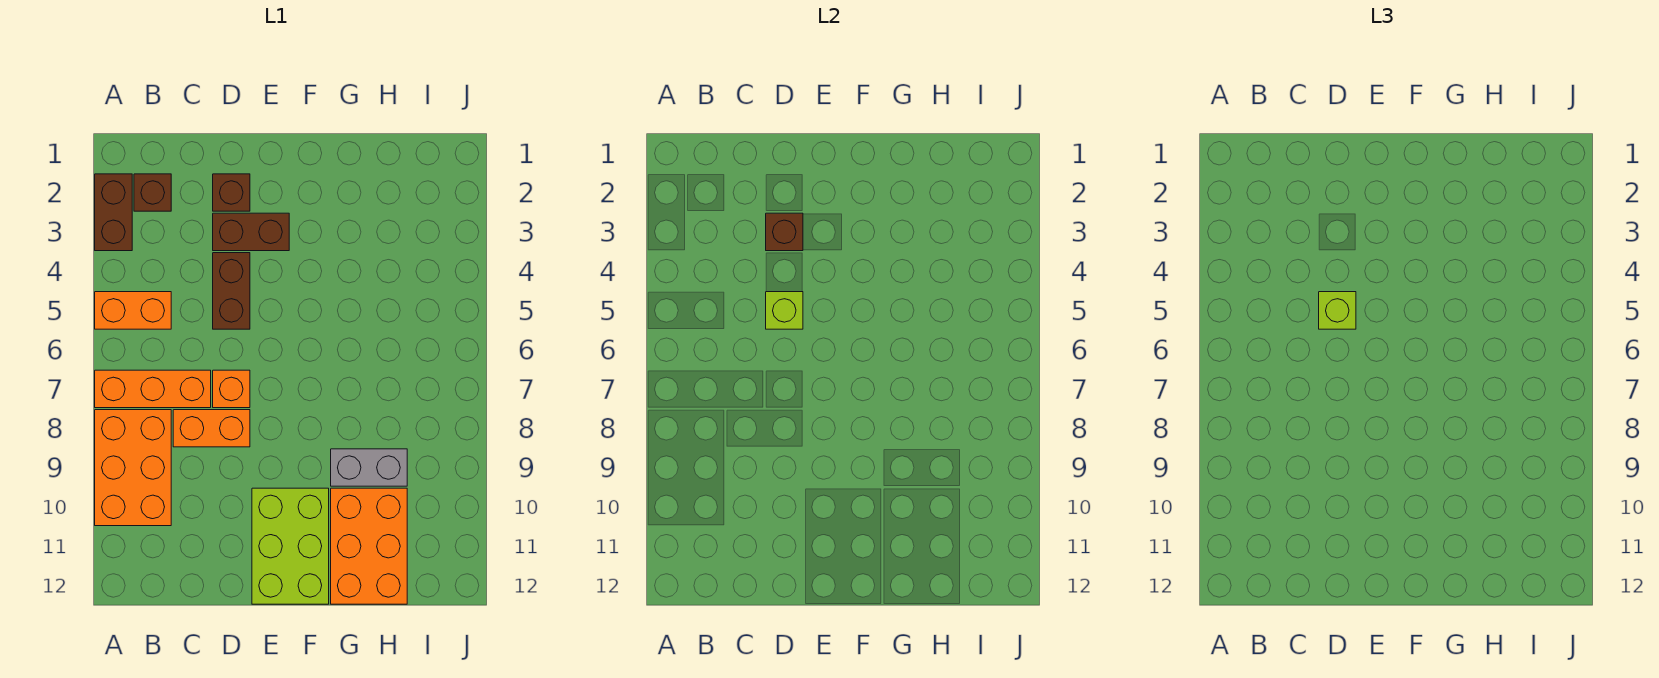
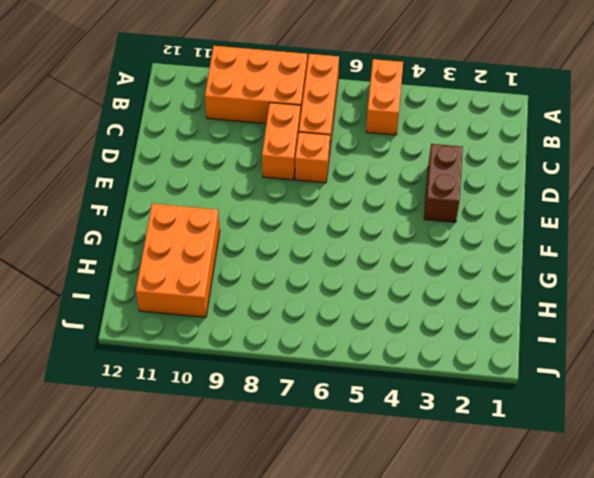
orange brick G10:I11 level 1 -> orange brick G10:H12 level 1
none -> brown brick A2:A3 level 1
none -> brown brick B2 level 1
none -> brown brick D2 level 1

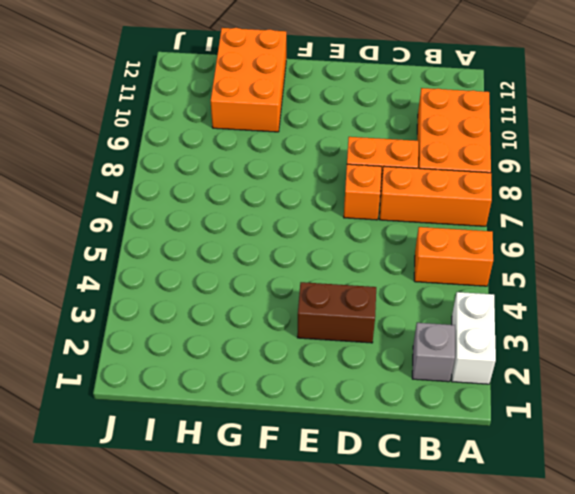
white brick A2:A3 level 1 -> brown brick A2:A3 level 1
grey brick B2 level 1 -> brown brick B2 level 1
none -> brown brick D2 level 1
none -> brown brick D4:D5 level 1
none -> lime brick E10:F12 level 1

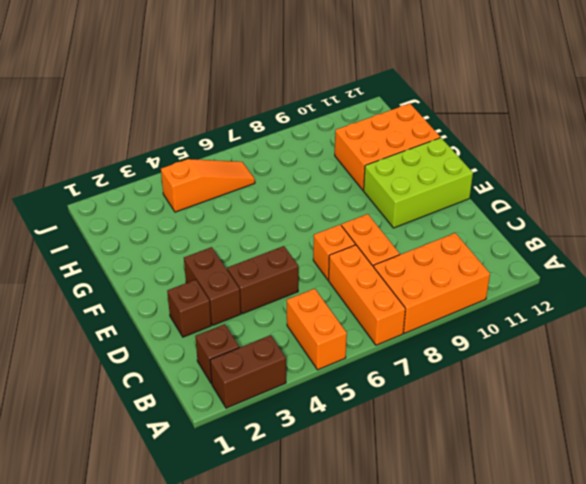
orange slope I4:I6 level 1 top 4 -> none
none -> grey brick G9:H9 level 1
none -> brown brick D3 level 2
none -> lime brick D5 level 2

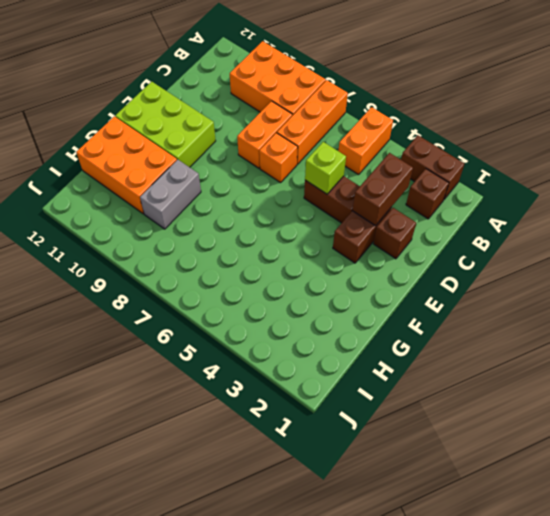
brown brick C3:D3 level 2 -> brown brick D3 level 2
none -> lime brick D5 level 3

